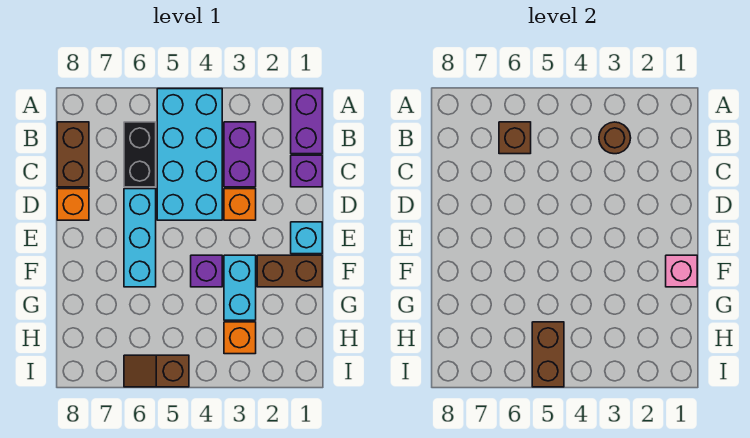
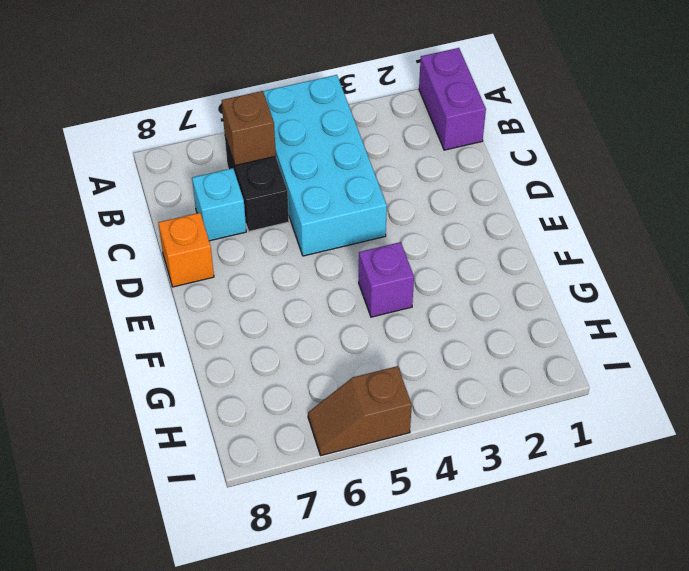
cyan brick C7 level 1 -> cyan brick E1 level 1
none -> purple brick B3:C3 level 1
none -> brown brick B8:C8 level 1
none -> purple brick C1 level 1

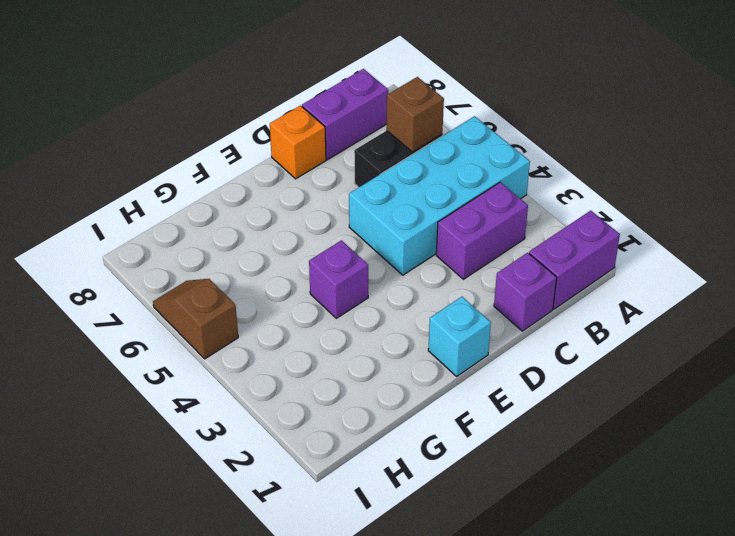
purple brick B8:C8 level 1 -> brown brick B8:C8 level 1
none -> orange brick D3 level 1
none -> cyan brick D6:F6 level 1
none -> brown brick F1:F2 level 1

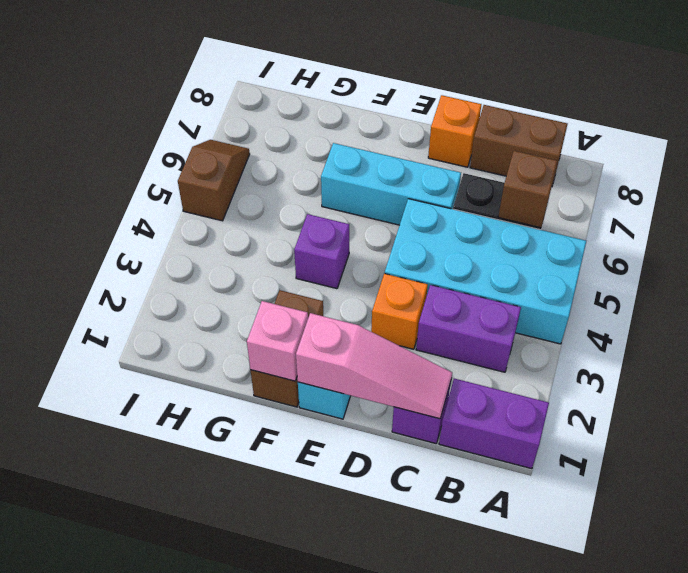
pink slope C1:E1 level 2 top E -> none
none -> cyan brick F3:G3 level 1
none -> orange brick H3 level 1
none -> brown round brick B3 level 2

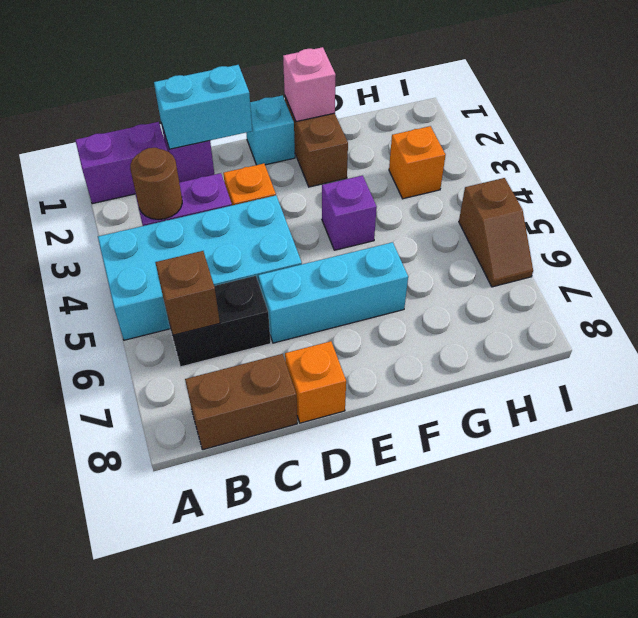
cyan brick C1:D1 level 2 -> cyan brick F3:G3 level 1
none -> brown brick H5:I5 level 2

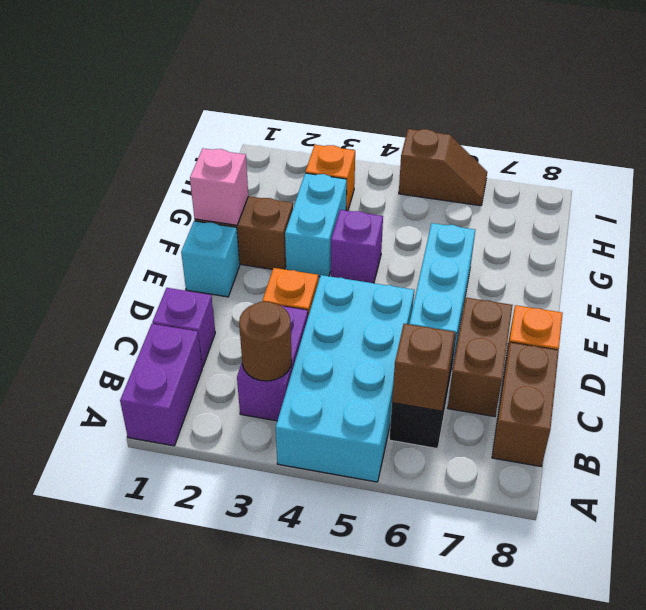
brown brick C7:D7 level 1 -> brown brick H5:I5 level 2

